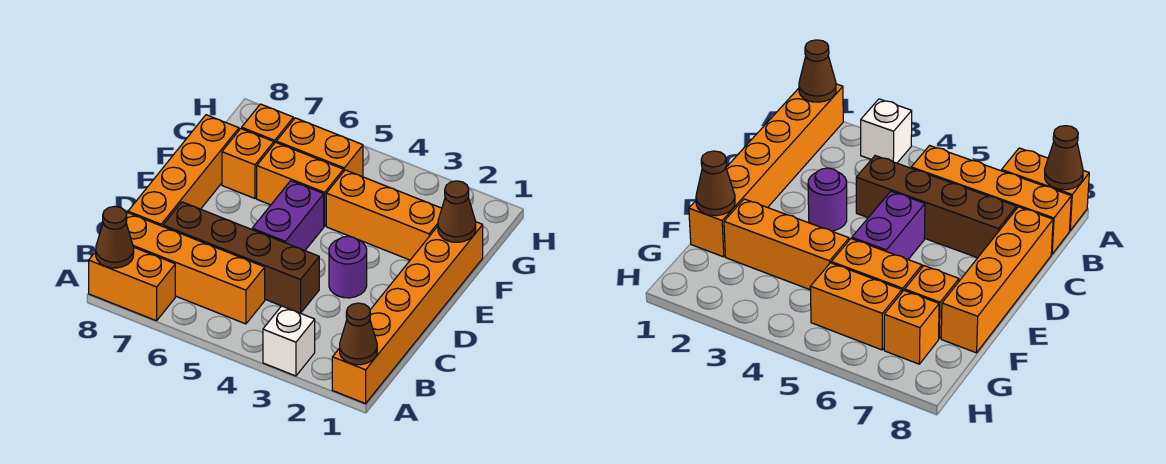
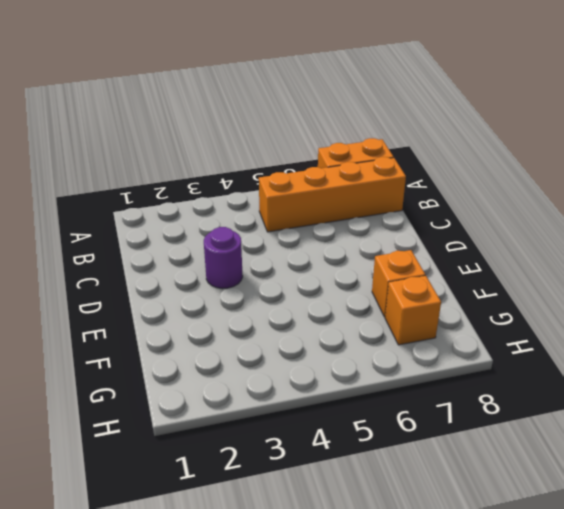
none -> orange brick A1:F1 level 1
none -> white brick A3 level 1
none -> brown brick C4:C7 level 1

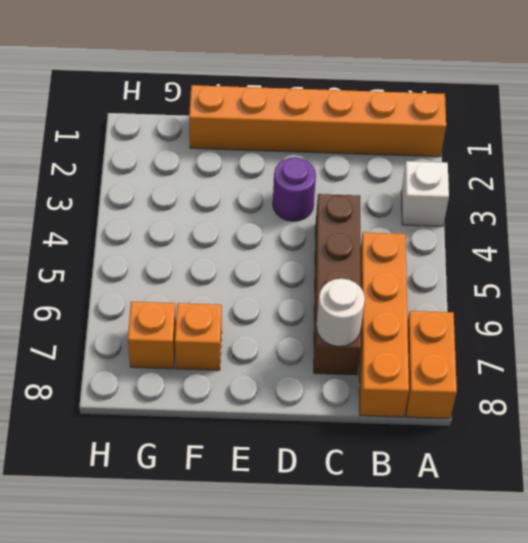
white round brick C7 level 2 -> none
none -> orange brick C8:F8 level 1
none -> purple brick D5:E5 level 1
none -> orange brick F2:F4 level 1

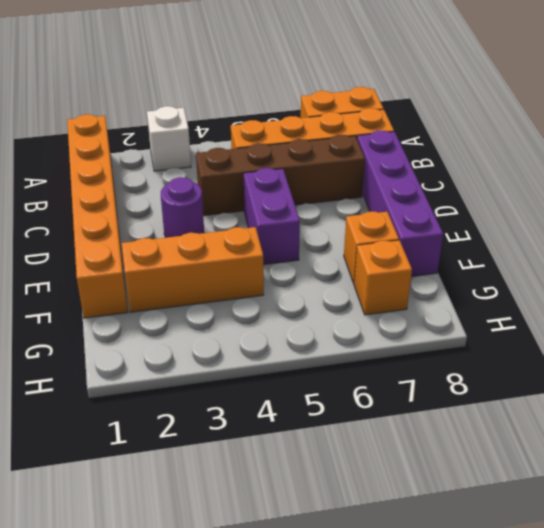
purple brick C8:F8 level 1 -> orange brick C8:F8 level 1
none -> orange brick F5:F6 level 1
none -> orange brick G5:G6 level 1
none -> brown cone A1 level 2

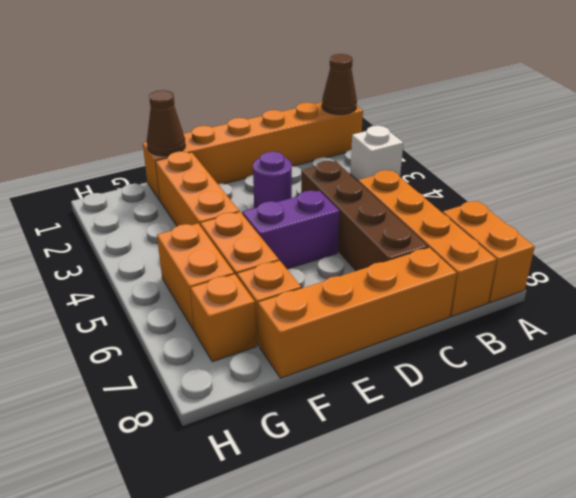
none -> brown cone A8 level 2

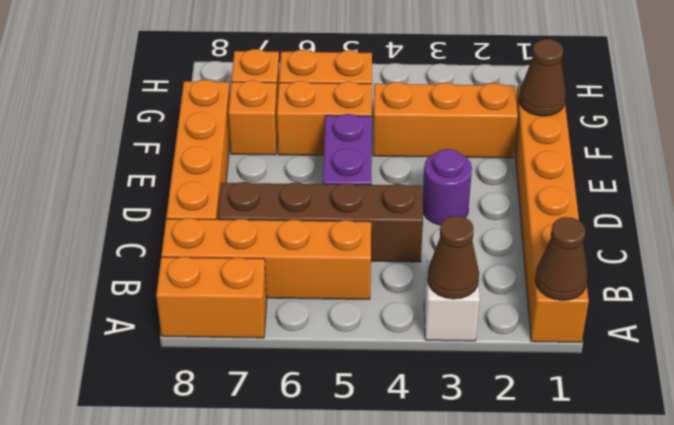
brown cone A3 level 2 -> brown cone A8 level 2

